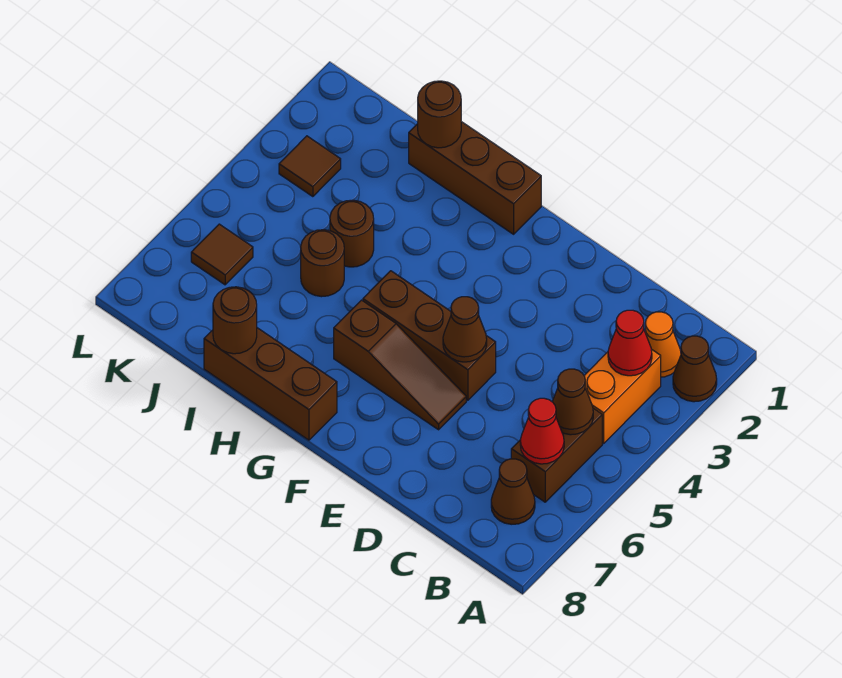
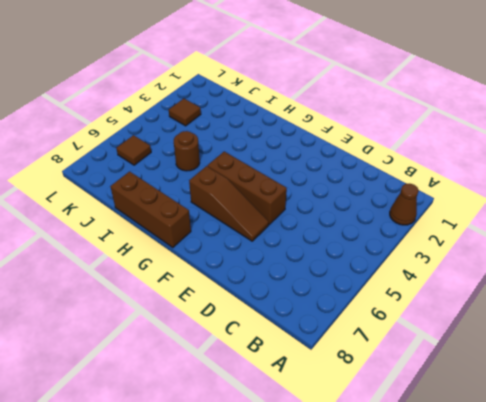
none -> orange cone B2 level 1
none -> orange brick B3:B4 level 1
none -> brown brick B5:B6 level 1

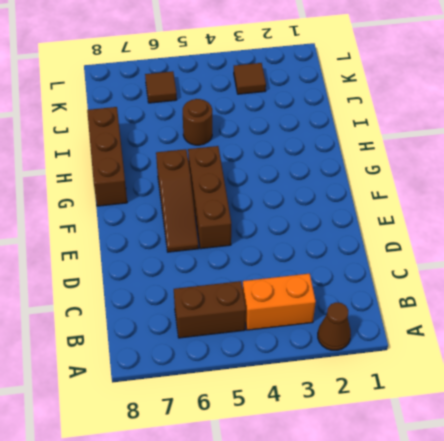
none -> orange cone B2 level 1
none -> brown cone B7 level 1
none -> brown brick G1:I1 level 1

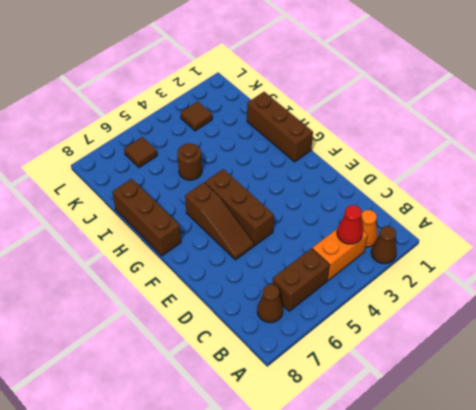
none -> brown round brick I4 level 1
none -> brown cone B5 level 2
none -> red cone B6 level 2

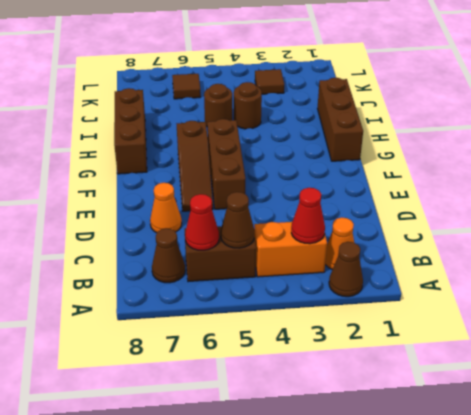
orange cone D7 level 1 -> none
none -> brown cone E5 level 2
none -> brown round brick I1 level 2
none -> brown round brick I8 level 2

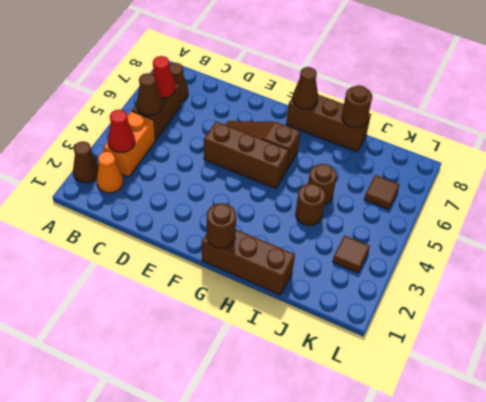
brown round brick G1 level 2 -> brown round brick I1 level 2
brown cone G8 level 2 -> brown cone E5 level 2

